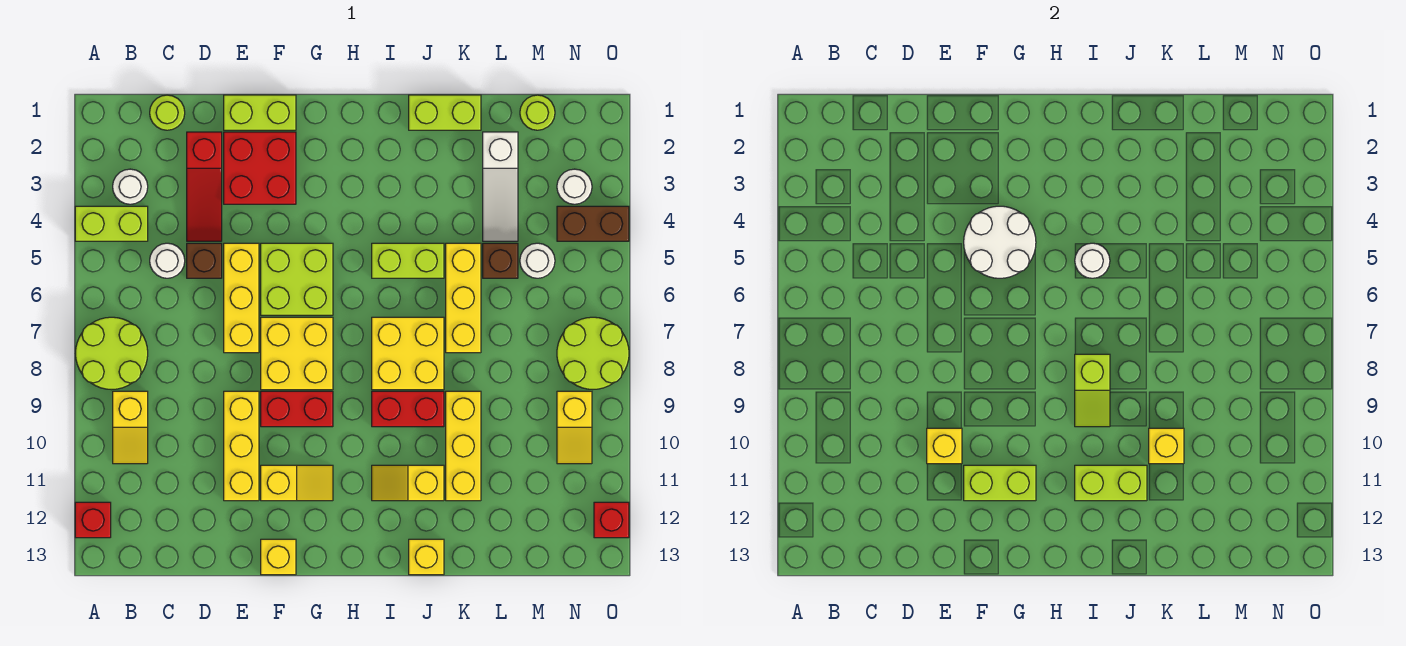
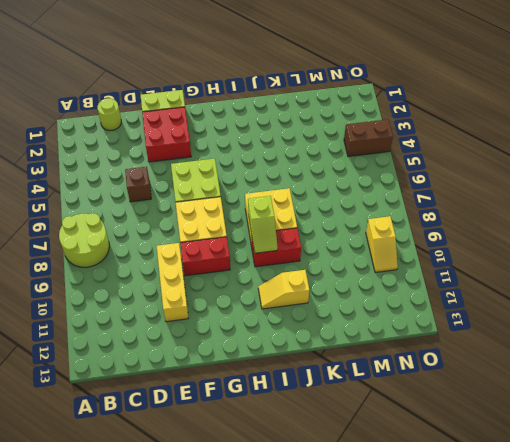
none -> lime brick A4:B4 level 1
none -> red brick A12 level 1
none -> white round brick B3 level 1
none -> yellow slope B9:B10 level 1 top 9

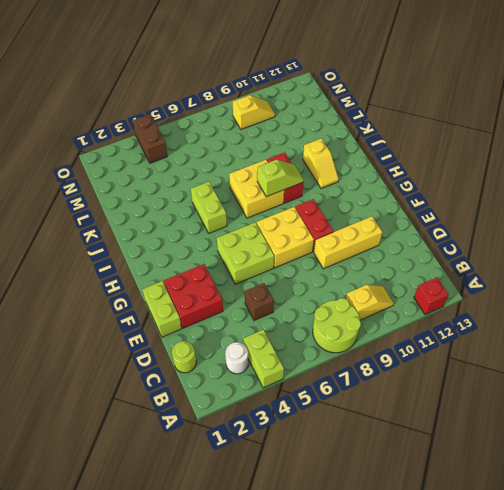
none -> white round brick C5 level 1
none -> red slope D2:D4 level 1 top 2
none -> yellow brick E5:E7 level 1
none -> yellow slope F11:G11 level 1 top F

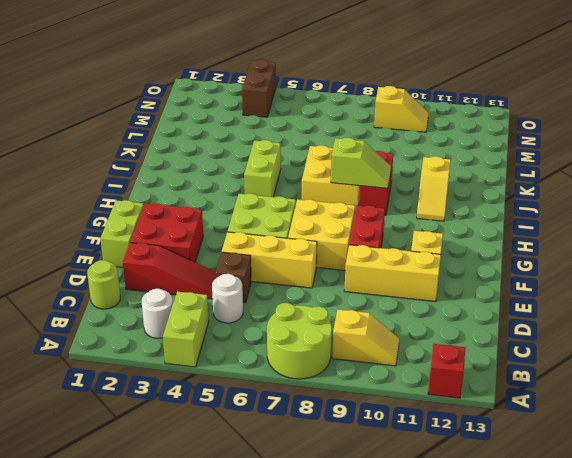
none -> yellow brick F13 level 1
none -> lime brick J1:K1 level 1
none -> yellow brick J13 level 1
none -> yellow brick K5:K7 level 1

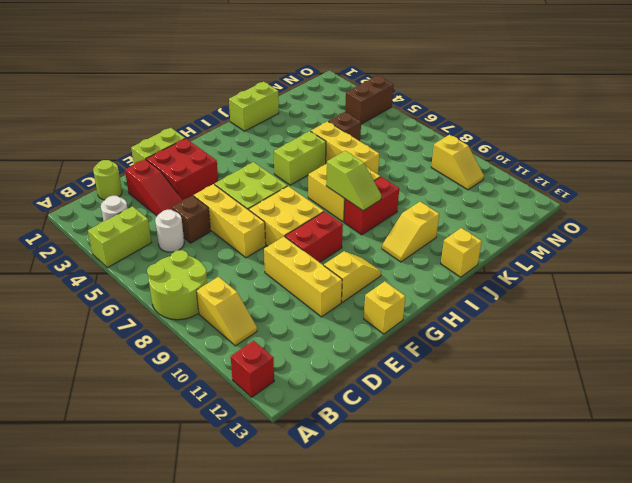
none -> yellow brick K9:K11 level 1
none -> white slope L2:L4 level 1 top 2
none -> lime round brick M1 level 1
none -> white round brick M5 level 1

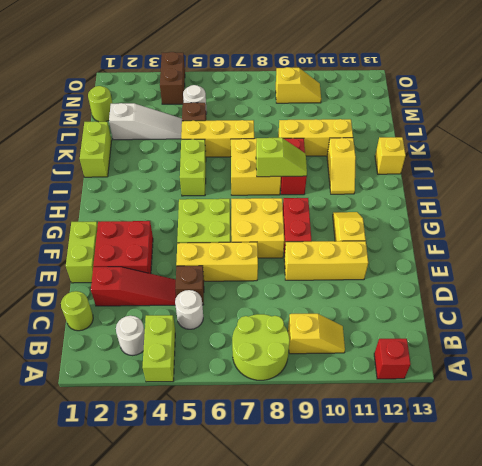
none -> yellow brick F13 level 1
none -> white round brick N3 level 1
none -> lime round brick N7:O8 level 1
none -> red brick O12 level 1

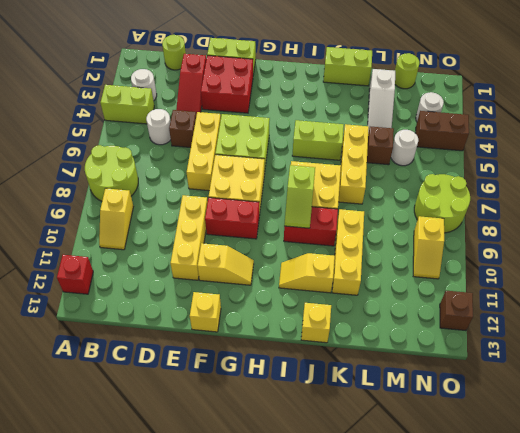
brown brick O12 level 1 -> red brick O12 level 1
none -> yellow brick E10 level 2
none -> white round brick F4:G5 level 2
none -> lime brick F11:G11 level 2
none -> white round brick I5 level 2

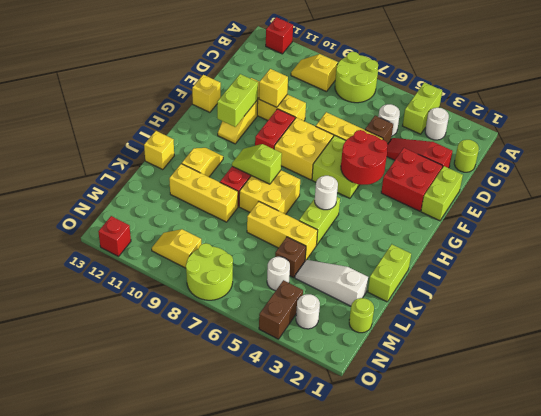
red round brick F4:G5 level 2 -> white round brick F4:G5 level 2
none -> lime brick I11:J11 level 2
none -> yellow brick K10 level 2

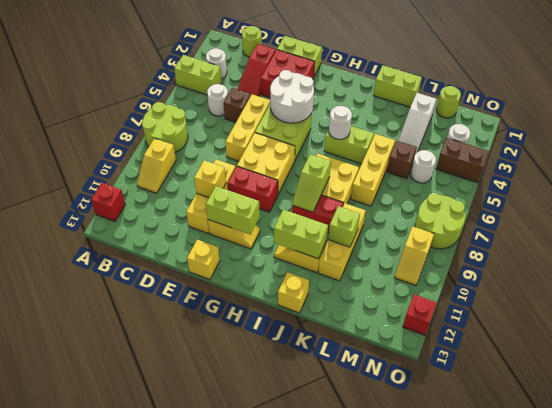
lime brick K10 level 2 -> yellow brick K10 level 2

